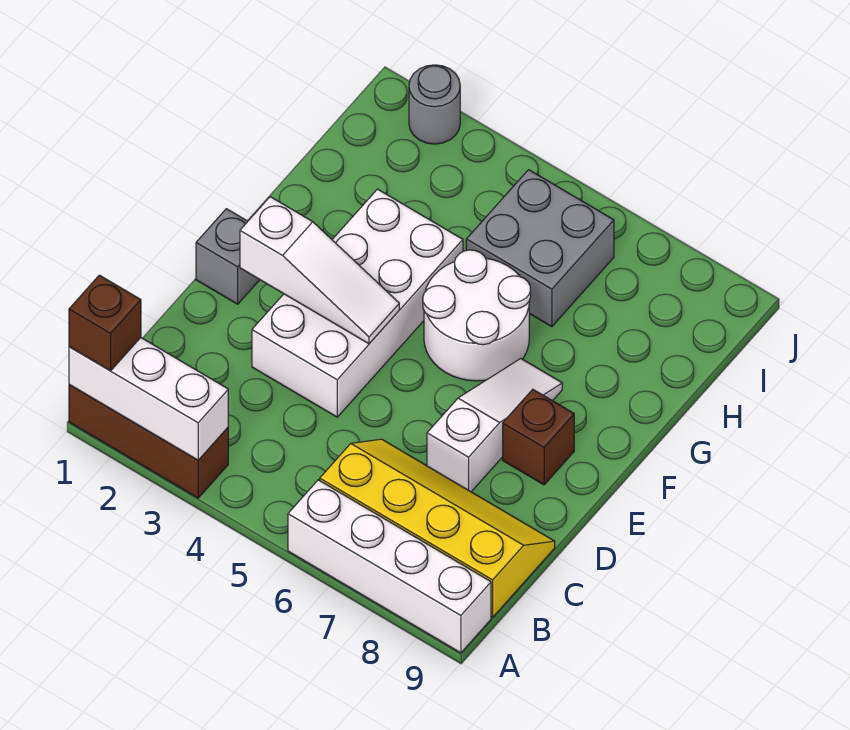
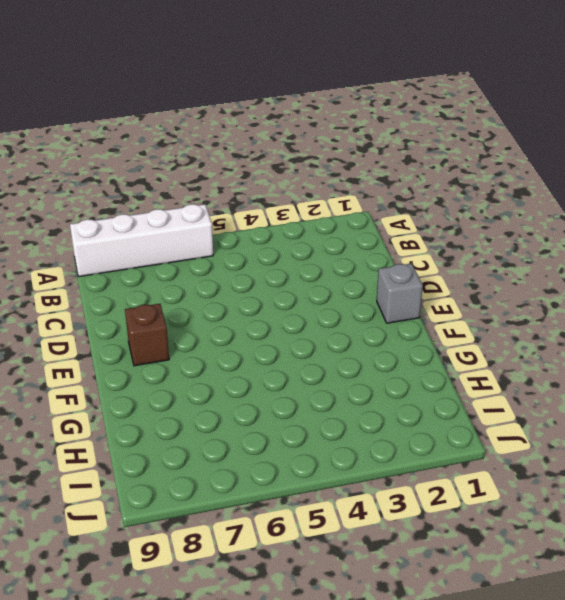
none -> brown brick A1:A3 level 1
none -> yellow slope B6:C9 level 1 top B
none -> white brick D3:G4 level 1

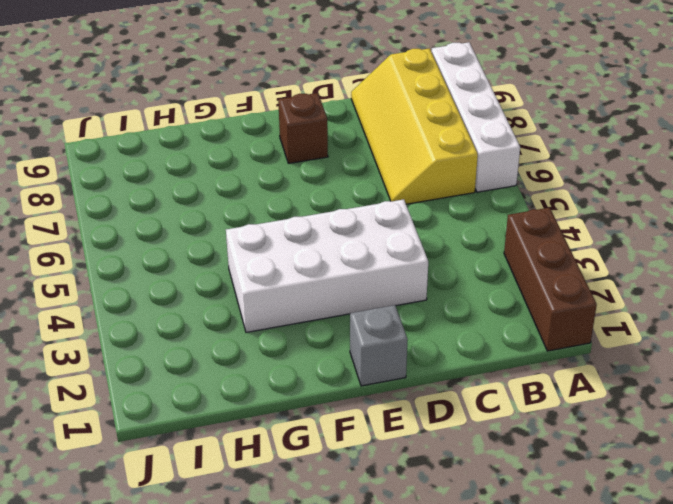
none -> white slope D7:F7 level 1 top D
none -> white round brick F5:G6 level 1
none -> grey brick H5:I6 level 1

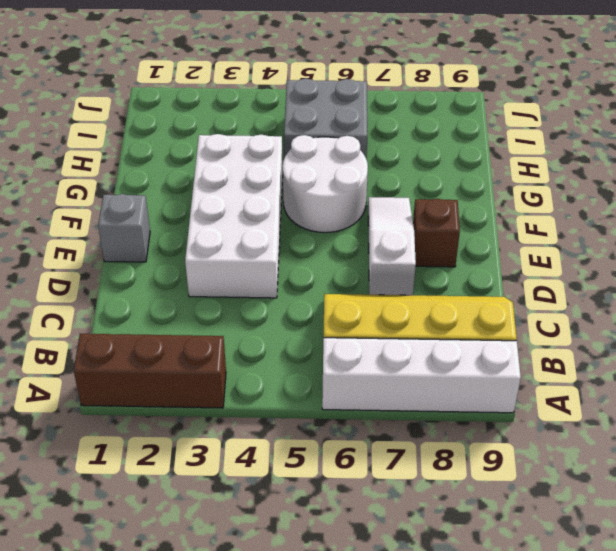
none -> grey round brick J2 level 1
none -> white brick A1:A3 level 2
none -> white slope E2:E4 level 2 top 2

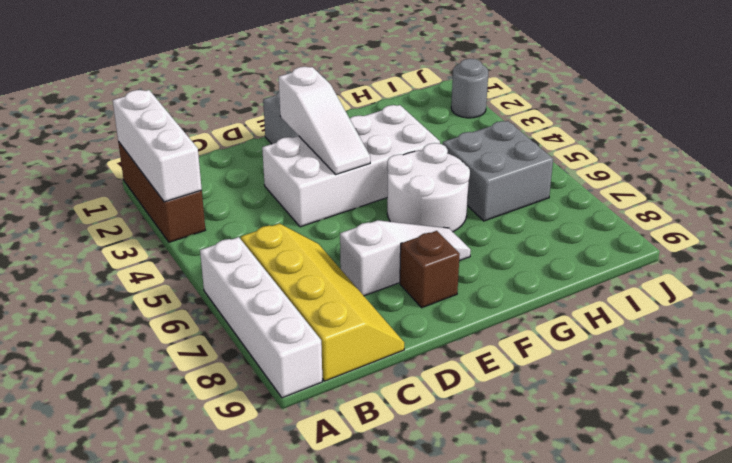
none -> brown brick A1 level 3

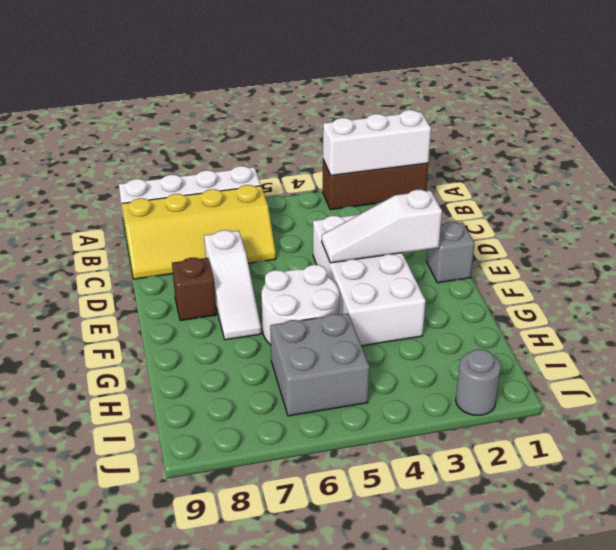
none -> brown brick A1 level 3

